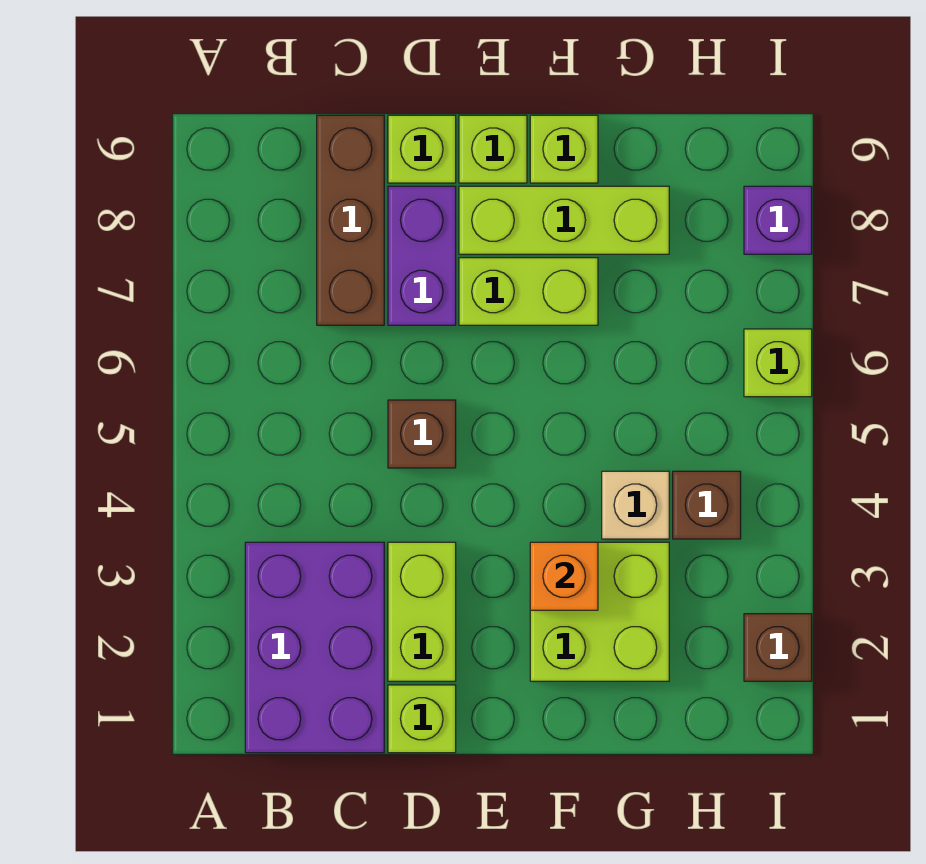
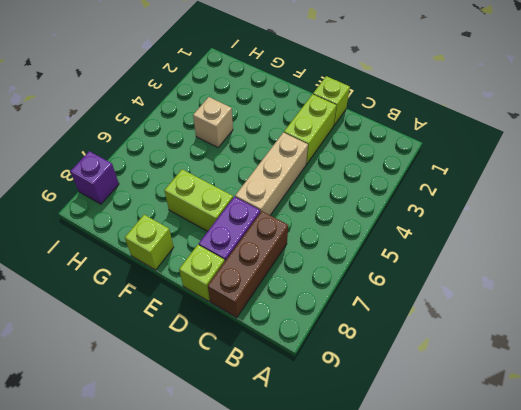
tan brick D4:D6 level 1 -> brown brick D5 level 1
none -> purple brick B1:C3 level 1
none -> lime brick E8:G8 level 1
none -> lime brick E9 level 1

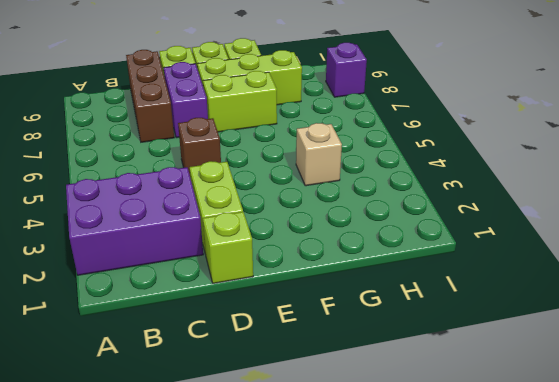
purple brick A2:C3 level 1 -> purple brick B1:C3 level 1
none -> lime brick F2:G3 level 1
none -> brown brick H4 level 1
none -> brown brick I2 level 1

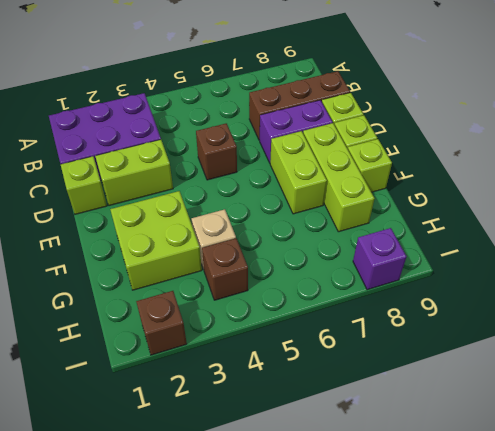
none -> lime brick I6 level 1
none -> orange brick F3 level 2

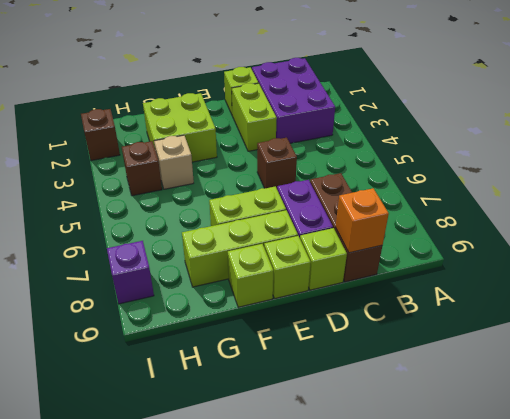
orange brick C9 level 2 -> orange brick F3 level 2
none -> lime brick I6 level 1

